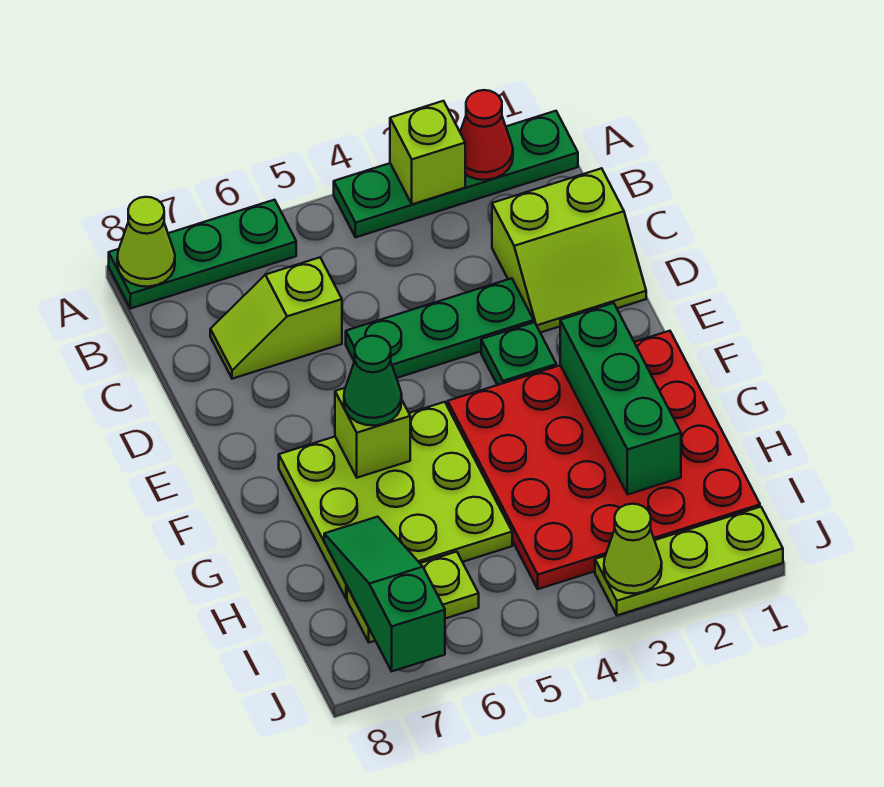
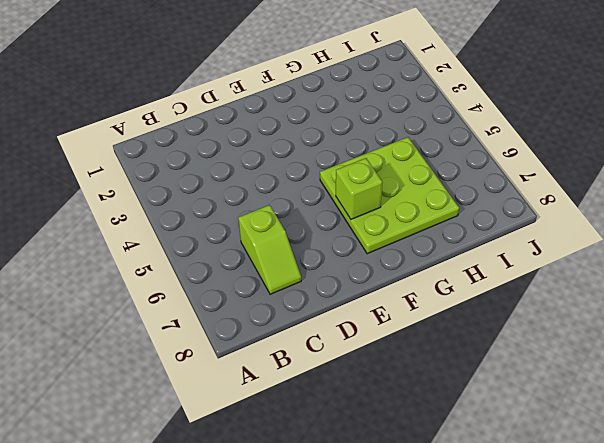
none -> green plate A1:A4 level 1
none -> green plate A6:A8 level 1
none -> lime slope C1:D2 level 1 top C

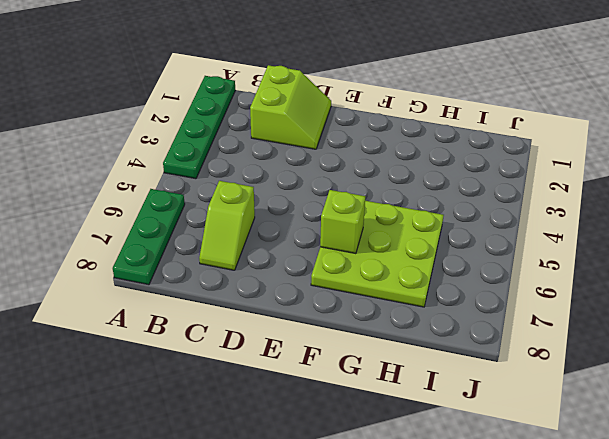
none -> green plate D3:D5 level 1
none -> green plate E3 level 1
none -> red plate F1:I4 level 1

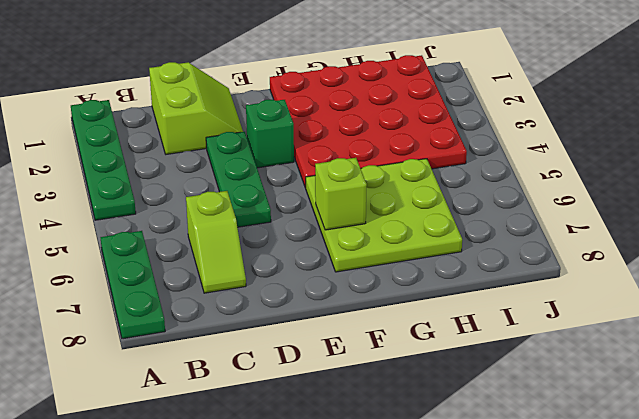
green brick E3 level 1 -> green plate E3 level 1
none -> lime plate I6:I7 level 1
none -> lime plate J1:J3 level 1
none -> red cone A2 level 2

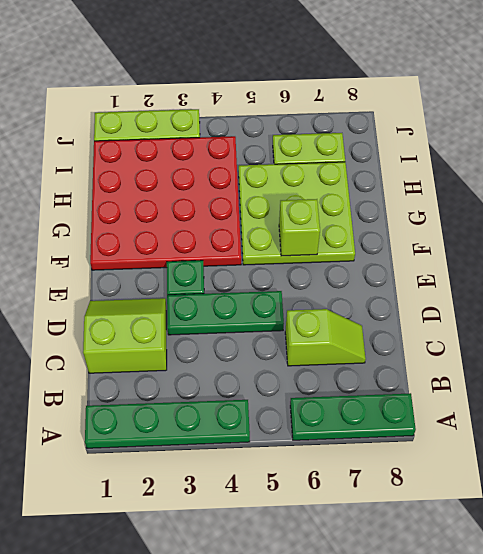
none -> red cone A2 level 2
none -> lime brick A3 level 2
none -> lime cone A8 level 2

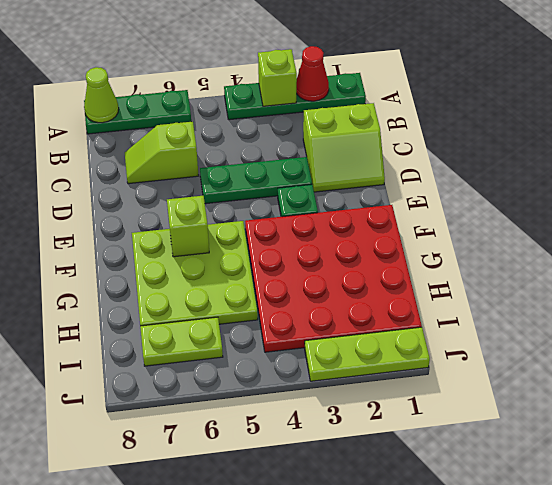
none -> green brick F2:H2 level 2
none -> green slope H7:J7 level 2 top J
none -> lime cone J3 level 2

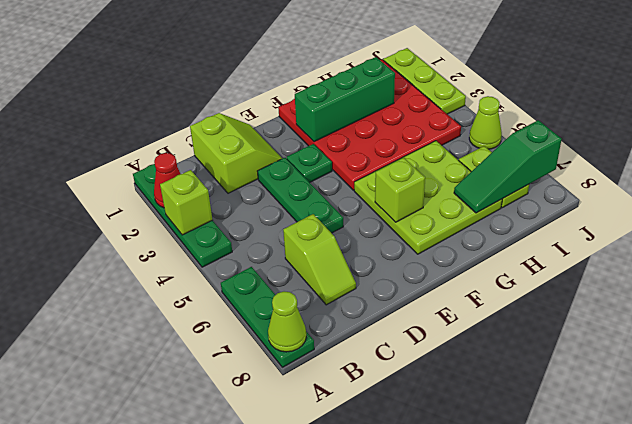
lime cone J5 level 1 -> lime cone J3 level 2
none -> green cone F6 level 3

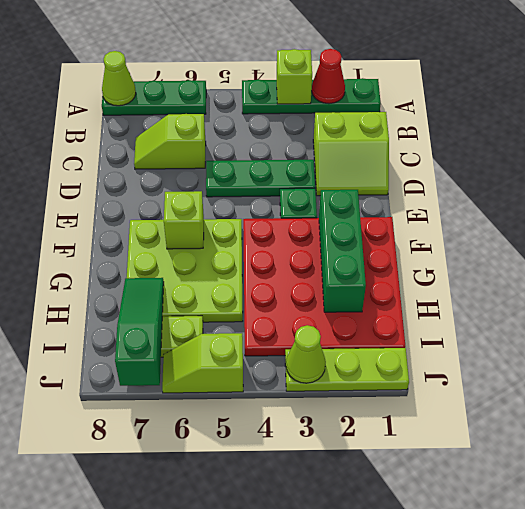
lime slope J5:J6 level 1 top 5 -> none
none -> green cone F6 level 3

